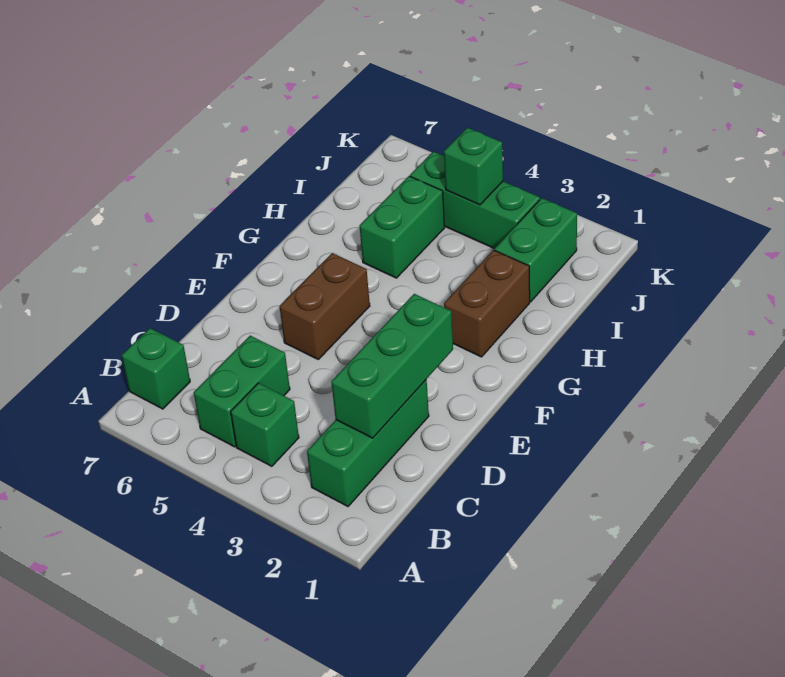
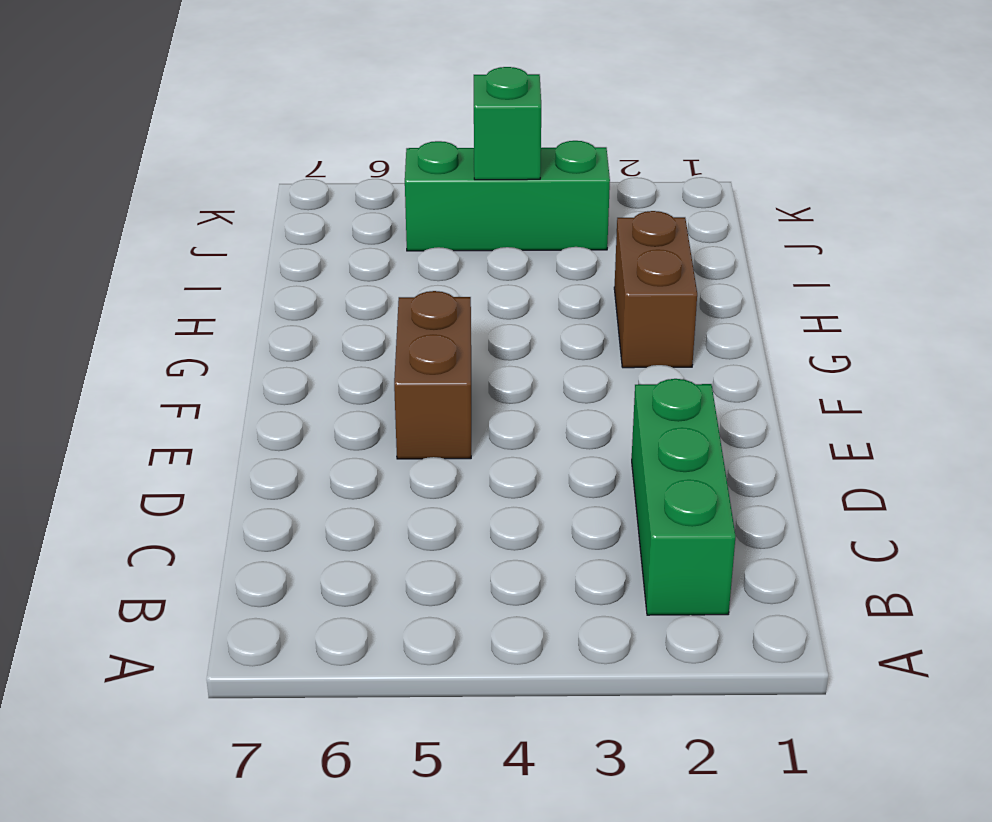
none -> green brick B4 level 1
none -> green brick B5:C5 level 1

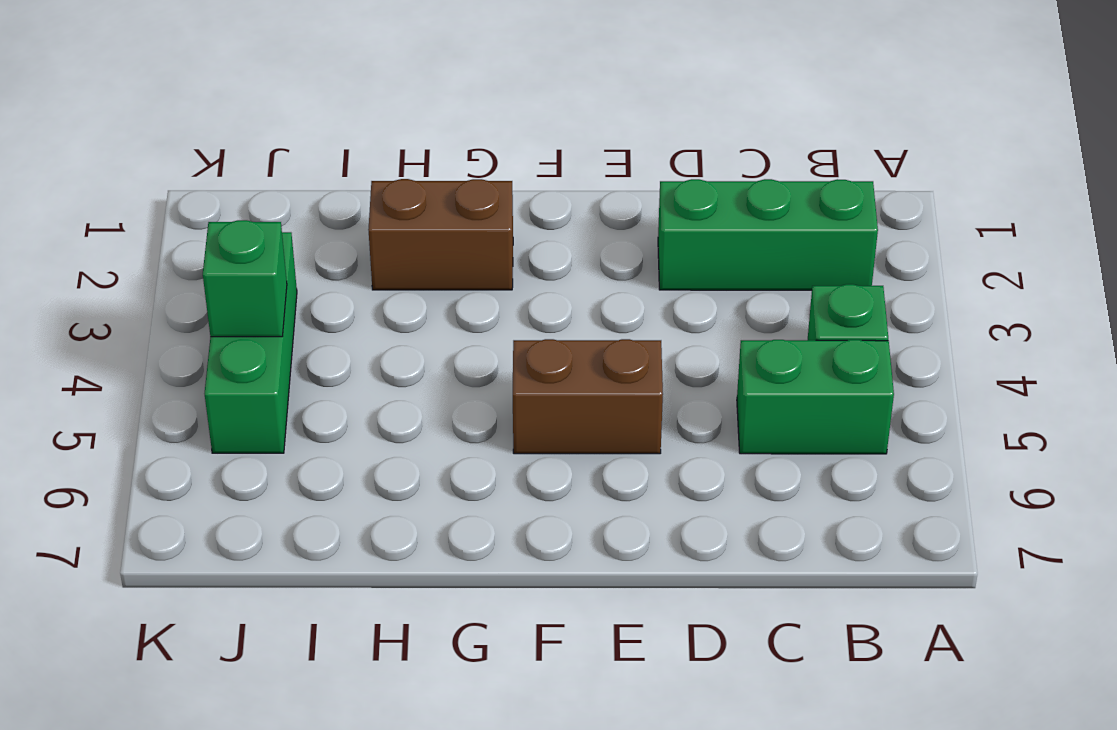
none -> green brick B7 level 1
none -> green brick H5:I5 level 1

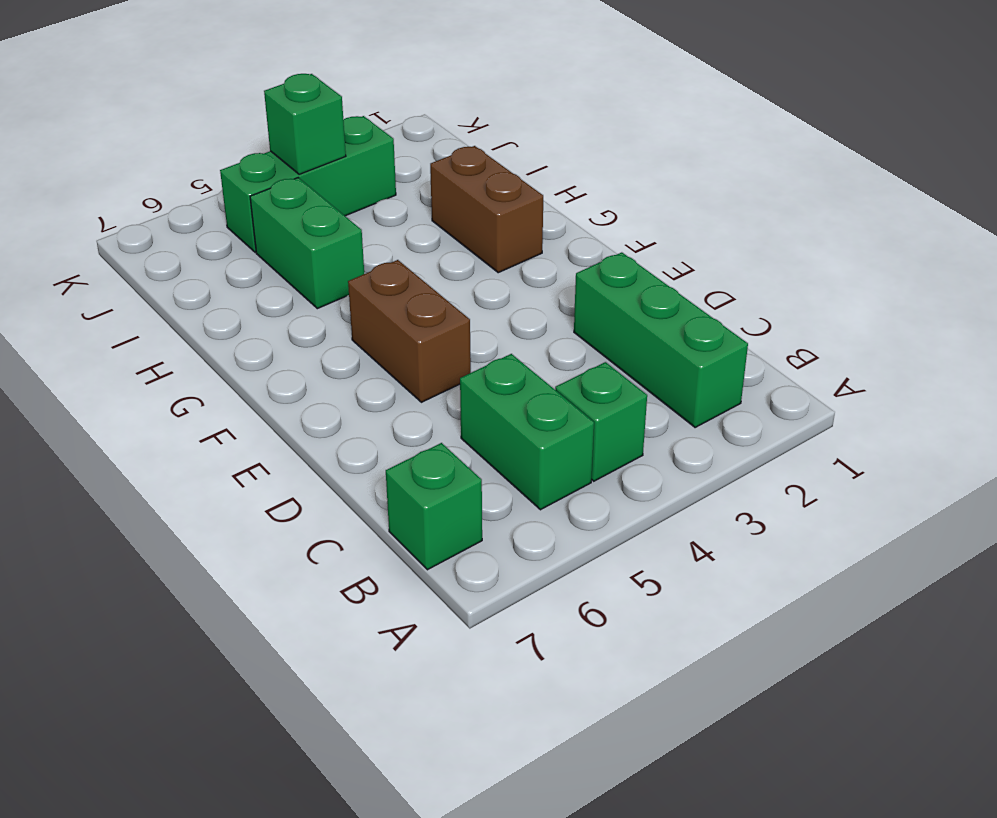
none -> green brick I2:J2 level 1
none -> green brick C2:E2 level 2

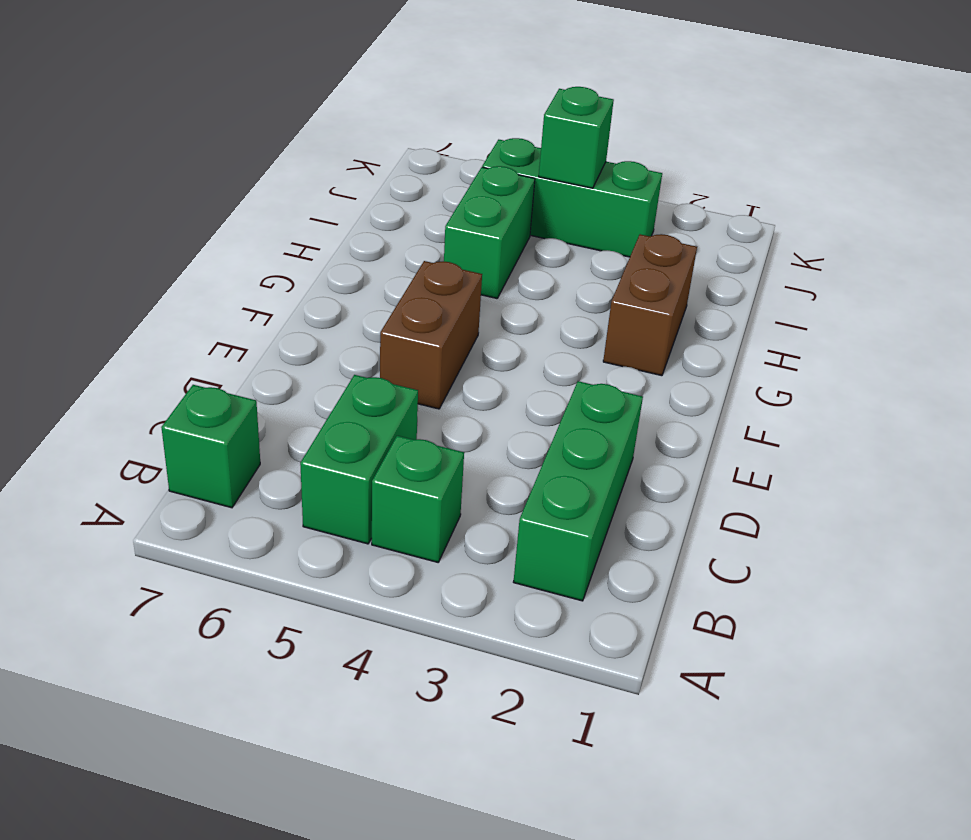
none -> green brick I2:J2 level 1
none -> green brick C2:E2 level 2

